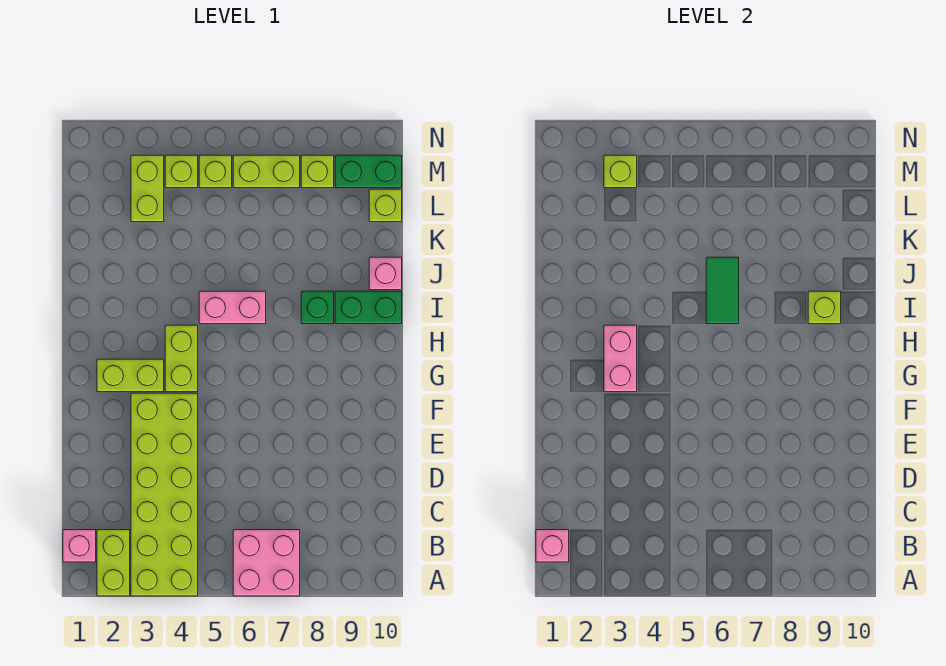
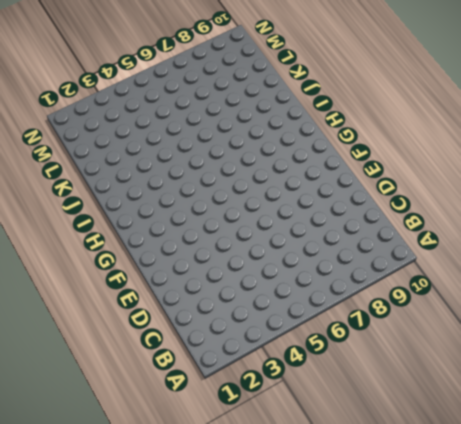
none -> lime brick A2:B2 level 1
none -> lime brick A3:F4 level 1
none -> pink brick A6:B7 level 1

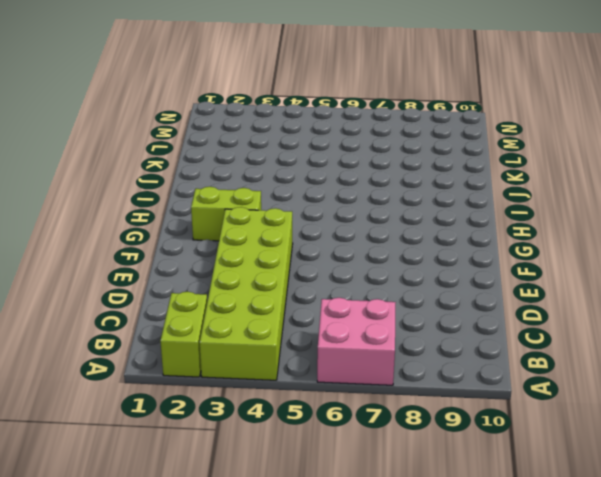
none -> pink brick B1 level 1
none -> lime brick G4:H4 level 1
none -> pink brick I5:I6 level 1

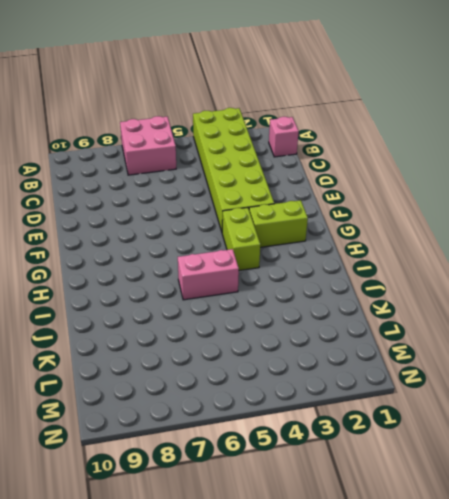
none -> lime brick A2:B2 level 1
none -> green brick I8 level 1
none -> green brick I9:I10 level 1

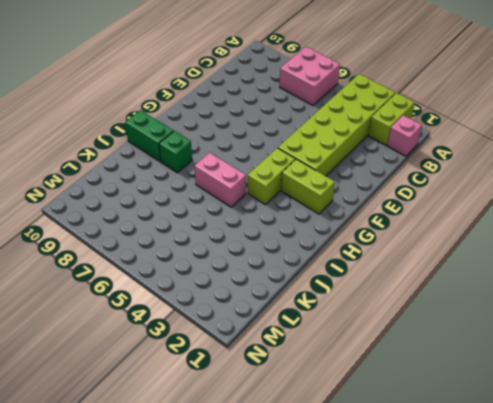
none -> pink brick J10 level 1
none -> lime brick L3:M3 level 1
none -> lime brick L10 level 1

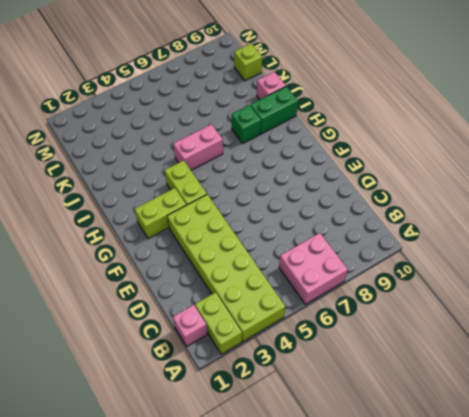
none -> lime brick L3:M3 level 1
none -> lime brick M4 level 1
none -> lime brick M5 level 1

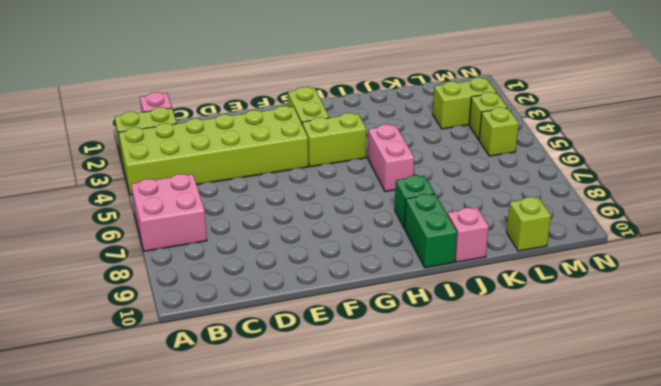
none -> lime brick M6:M7 level 1
none -> lime brick M8 level 1
none -> green brick M9:M10 level 1

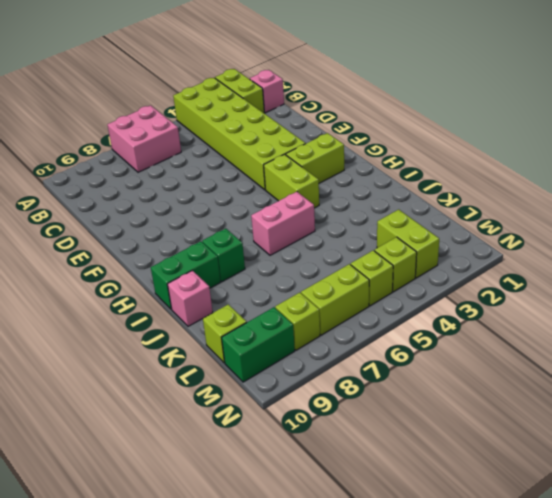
none -> pink brick B1 level 2
none -> pink brick G3:H3 level 2
none -> green tile I6:J6 level 2

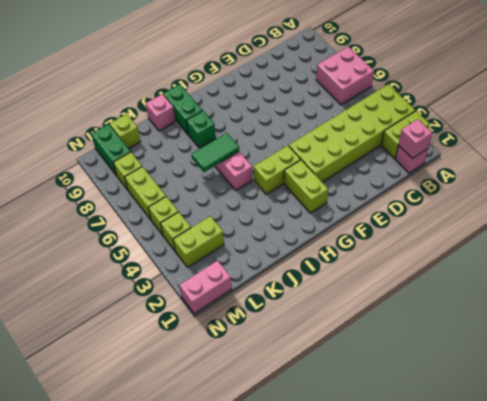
pink brick M1:N1 level 1 -> pink brick G3:H3 level 2
none -> lime brick I9 level 2
none -> lime brick M3 level 2

